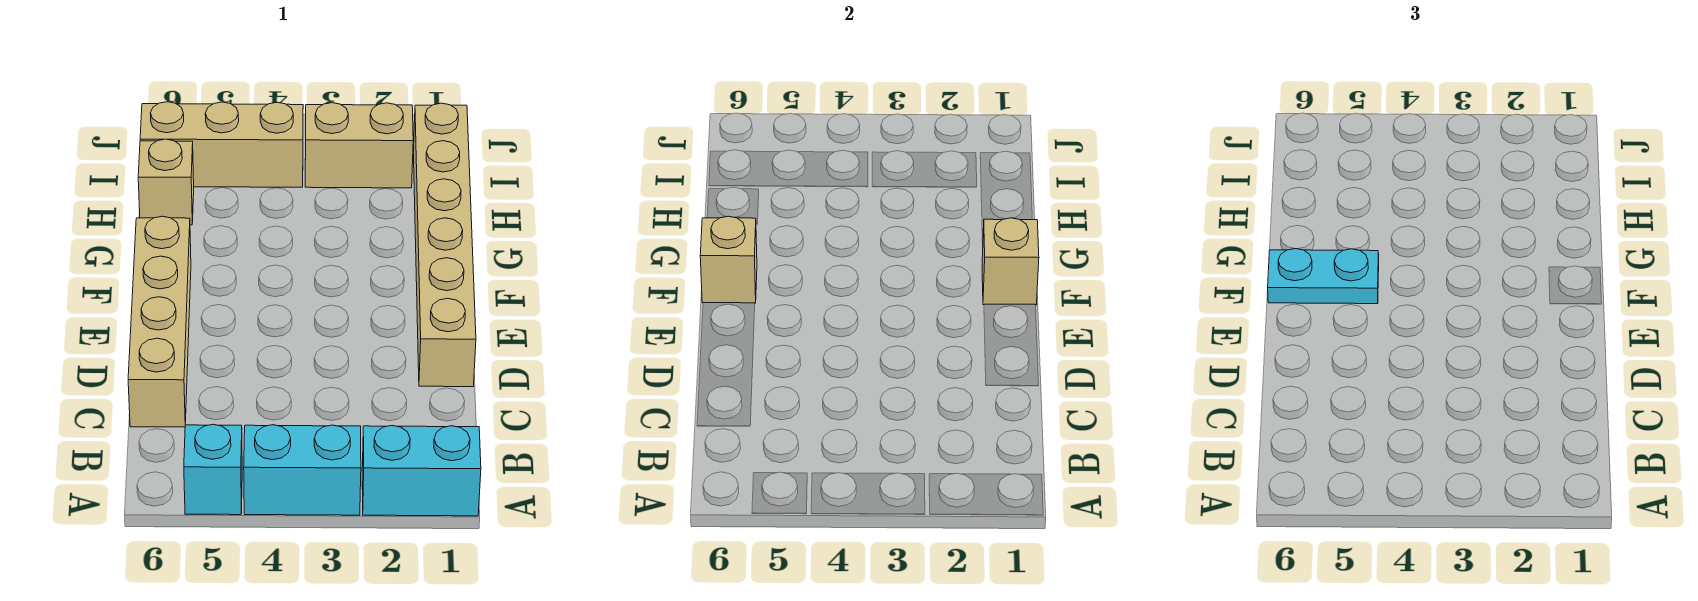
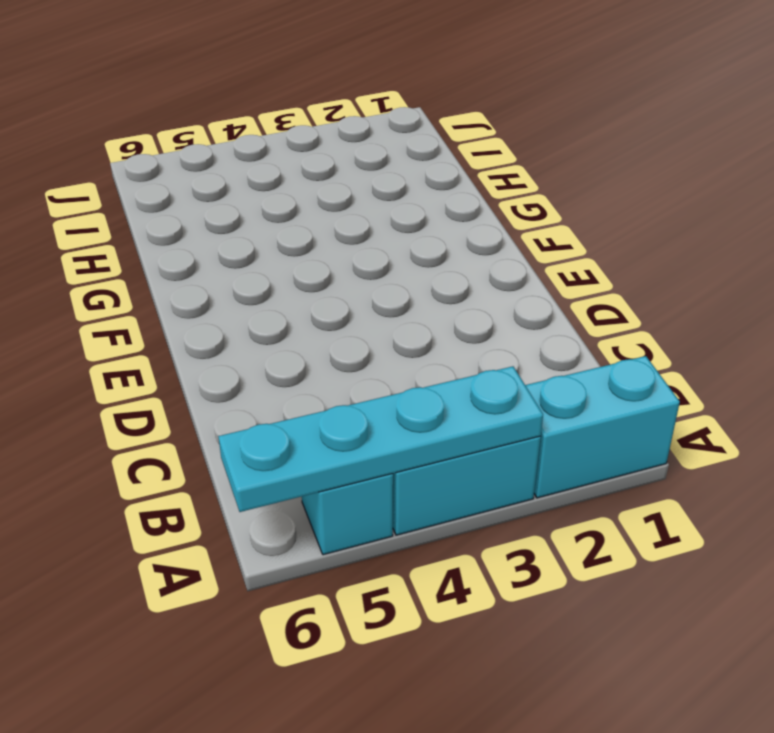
cyan plate A3:A6 level 2 -> none
none -> tan brick C6:F6 level 1
none -> tan brick D1:I1 level 1

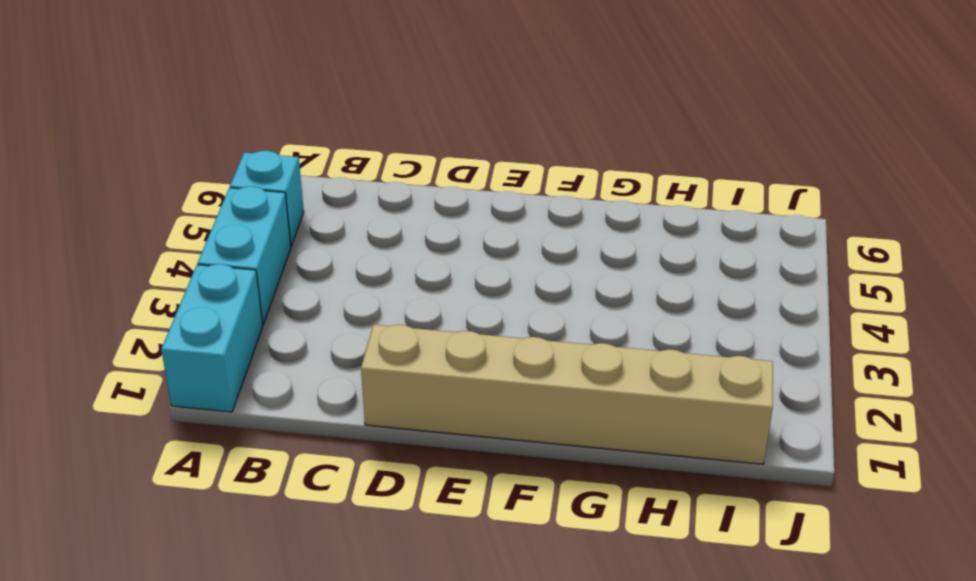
none -> tan brick C6:F6 level 1
none -> tan brick H6 level 1

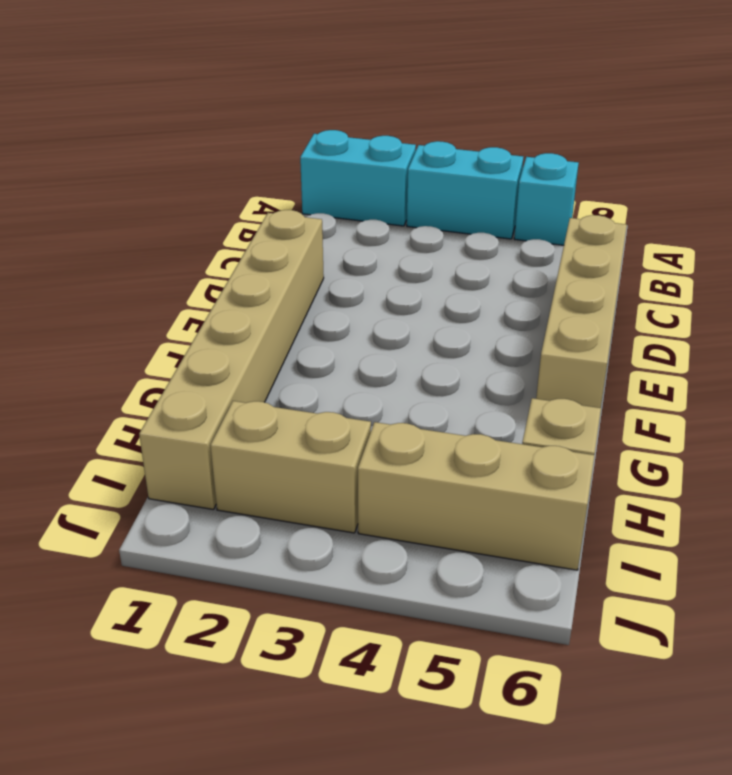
none -> tan brick F1 level 2
none -> tan brick F6 level 2

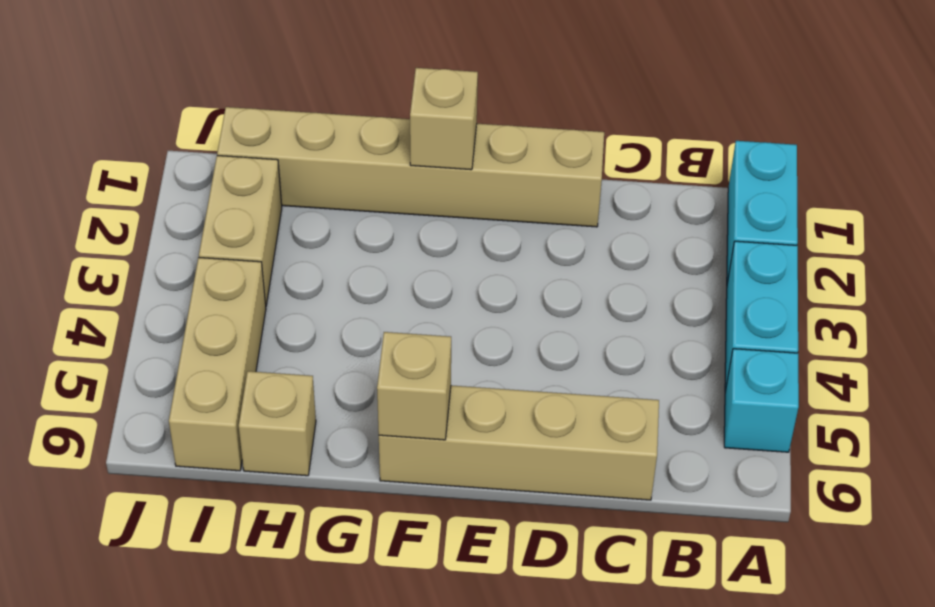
none -> cyan plate F5:F6 level 3

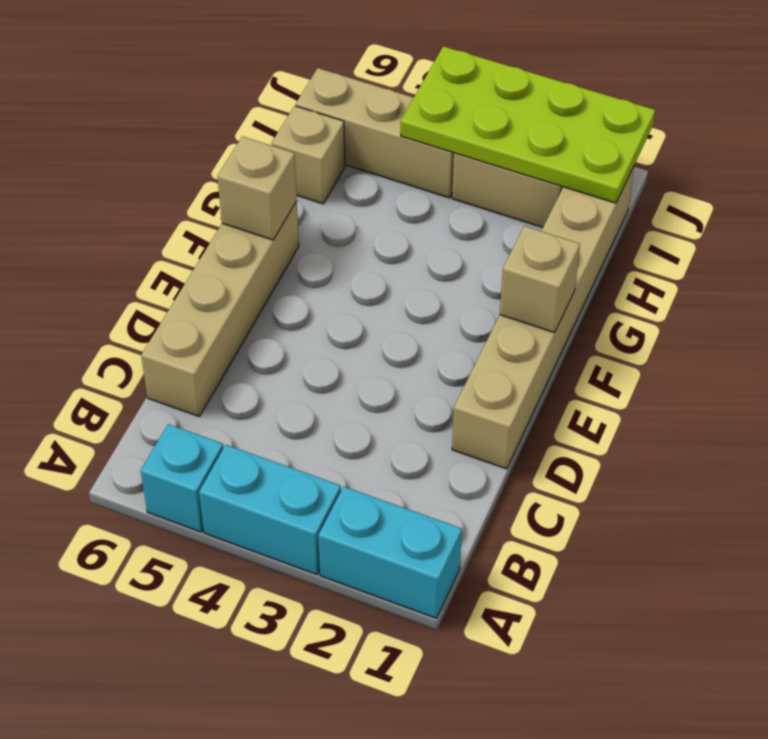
lime plate I1:J4 level 2 -> none
none -> cyan plate F5:F6 level 3

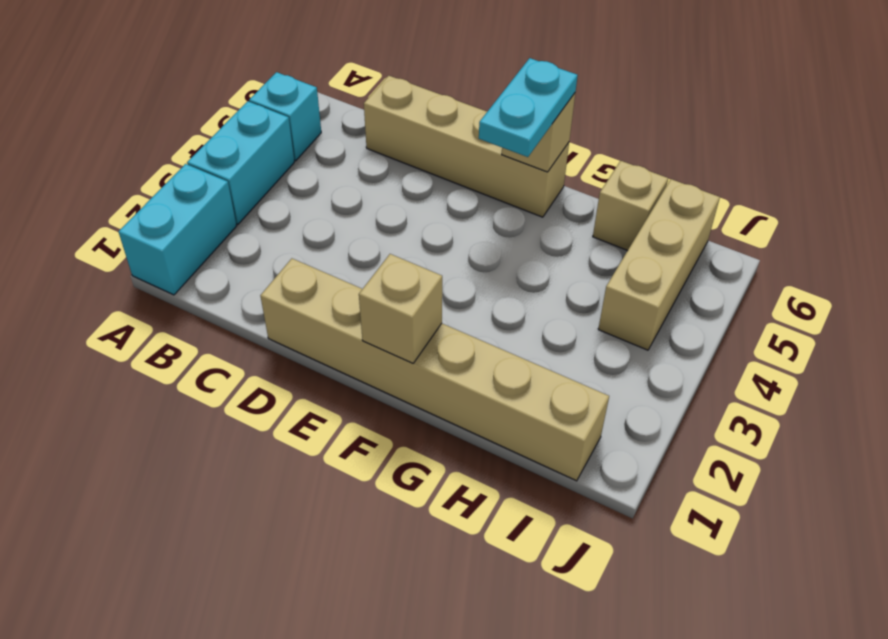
none -> tan brick I2:I3 level 1

